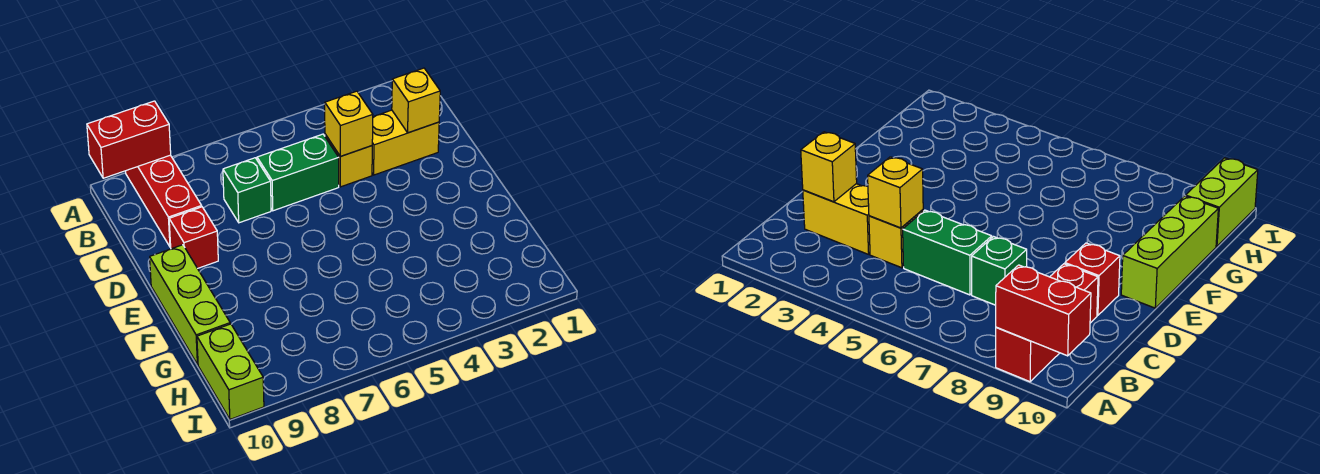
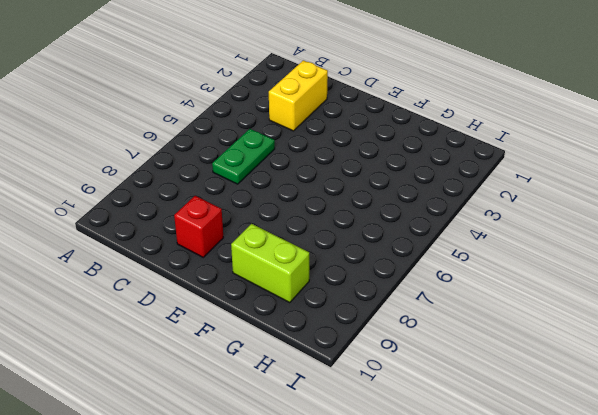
green plate C5:C6 level 1 -> green brick C5:C6 level 1
lime brick F9:G9 level 1 -> lime brick H10:I10 level 1
none -> red brick A9:C9 level 1
none -> yellow brick C4 level 1

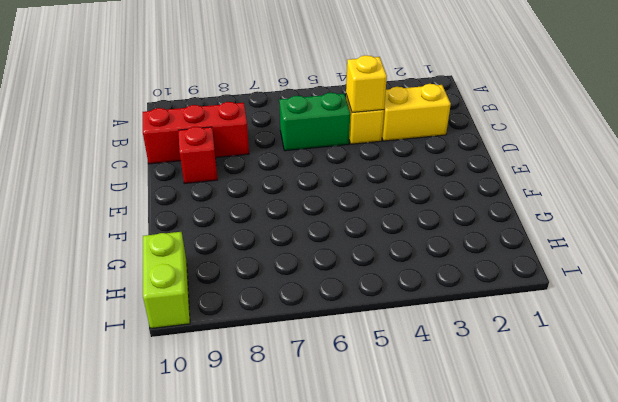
red brick C8:C10 level 1 -> red brick A9:C9 level 1
none -> green brick C7 level 1
none -> lime brick E10:G10 level 1

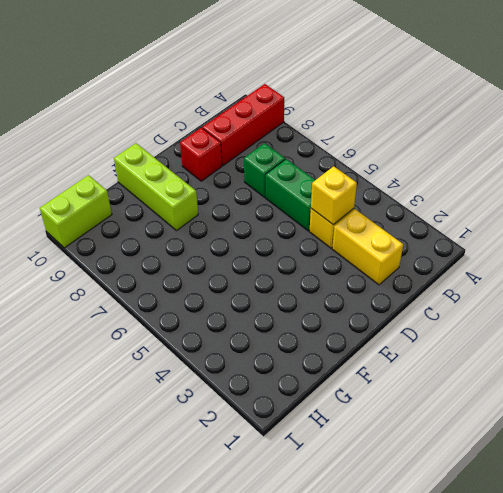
lime brick F8:F10 level 1 -> lime brick E10:G10 level 1
none -> red brick A9:A10 level 2
none -> yellow brick C2 level 2

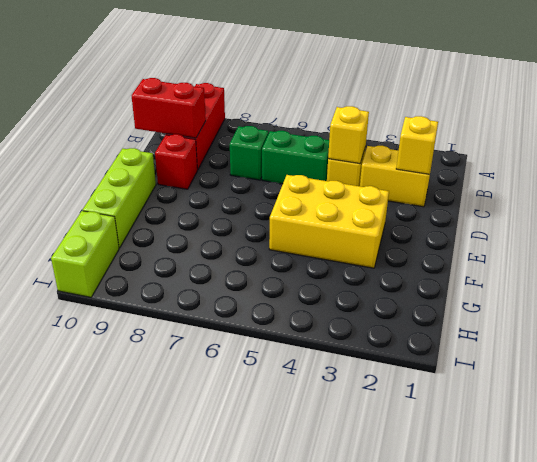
red brick C9:C10 level 2 -> red brick A9:A10 level 2
yellow brick E3:F5 level 1 -> none

